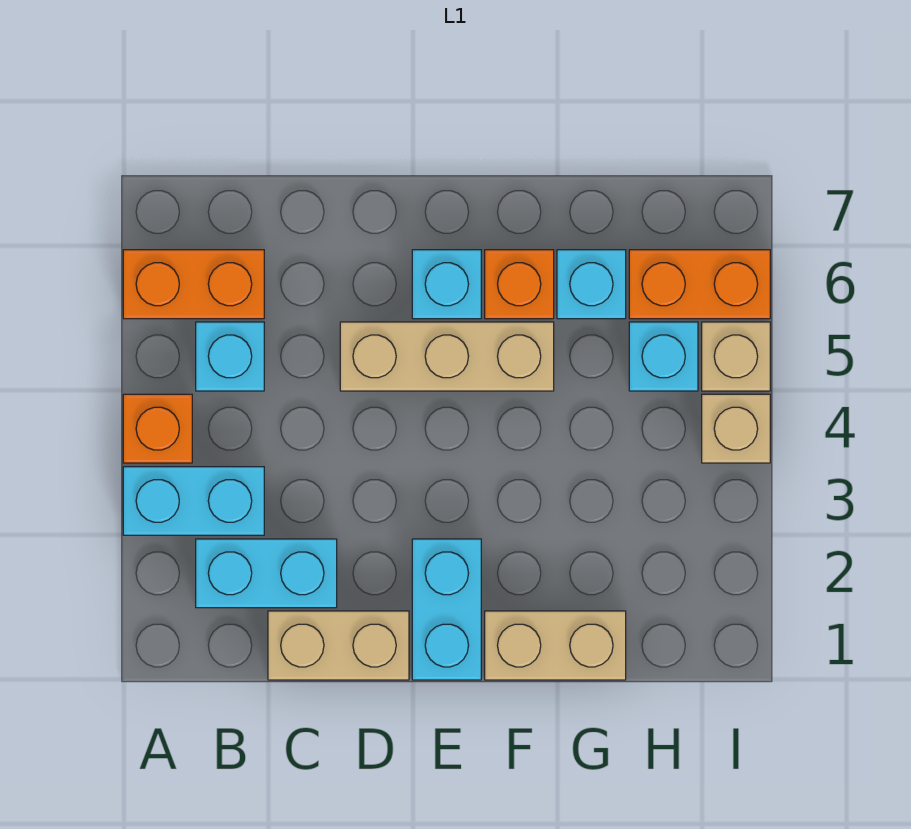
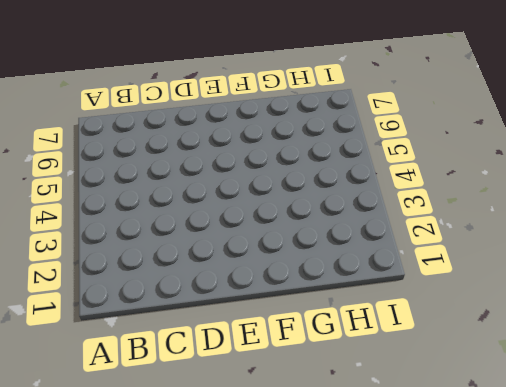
none -> cyan brick A3:B3 level 1
none -> orange brick A4 level 1
none -> orange brick A6:B6 level 1

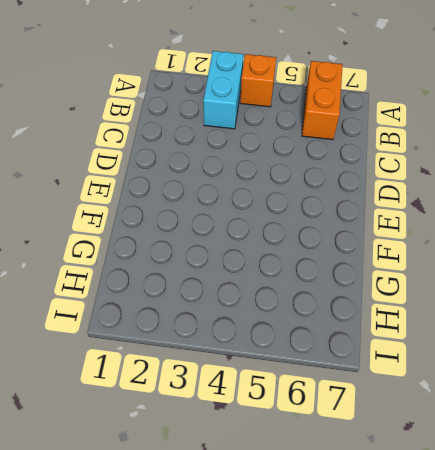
none -> cyan brick B2:C2 level 1
none -> cyan brick B5 level 1
none -> tan brick C1:D1 level 1

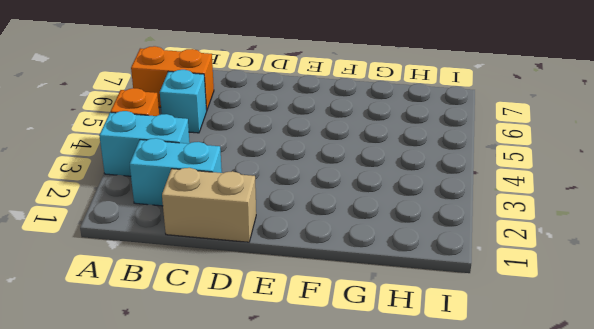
none -> tan brick D5:F5 level 1
none -> cyan brick E1:E2 level 1
none -> cyan brick E6 level 1

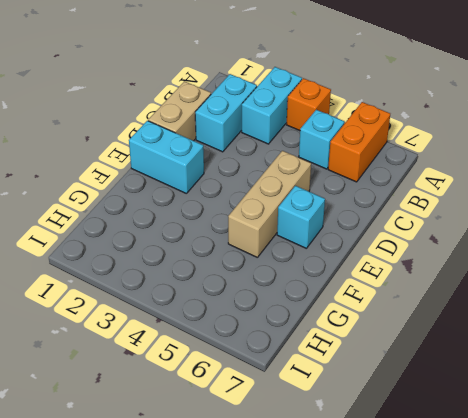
none -> tan brick F1:G1 level 1
none -> orange brick F6 level 1
none -> cyan brick G6 level 1

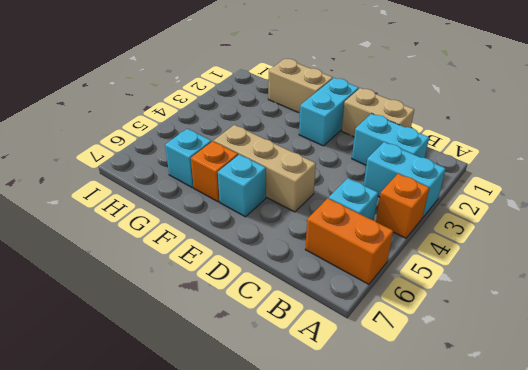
none -> cyan brick H5 level 1
none -> orange brick H6:I6 level 1
none -> tan brick I4 level 1

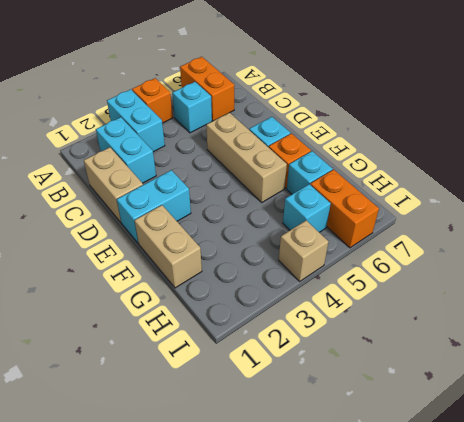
none -> tan brick I5 level 1

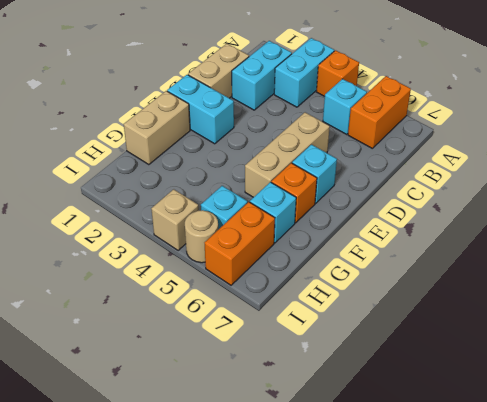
tan round brick I5 level 1 -> tan brick I5 level 1

